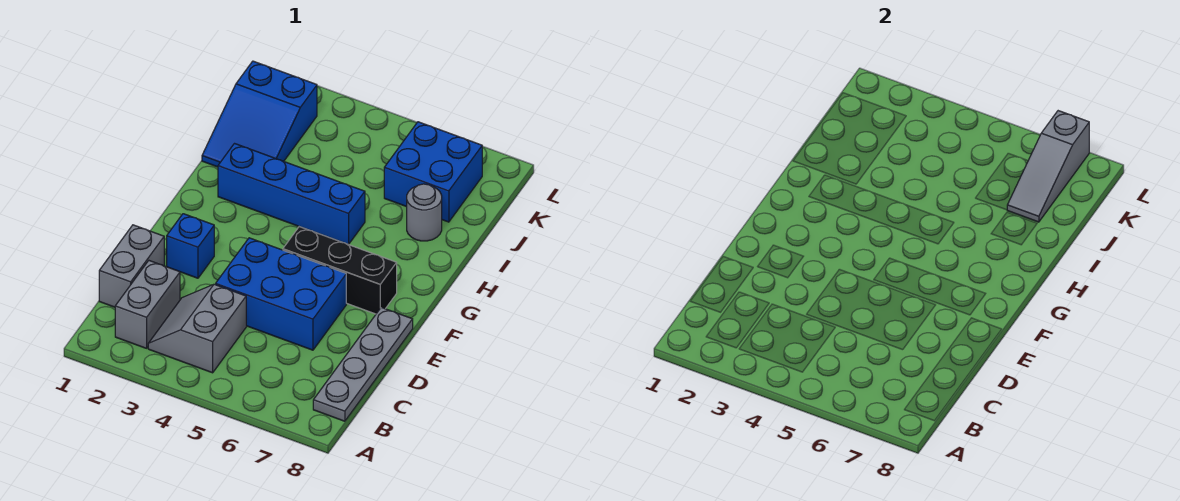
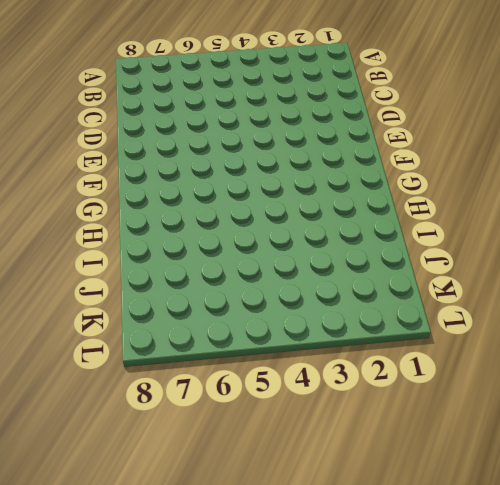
none -> grey brick B2:C2 level 1
none -> grey slope B3:C4 level 1 top 4
none -> grey plate B8:E8 level 1

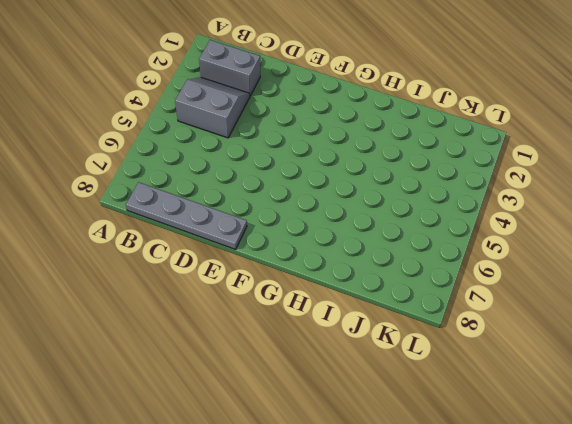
none -> grey brick C1:D1 level 1
none -> blue brick D4:E6 level 1
none -> blue brick E2 level 1

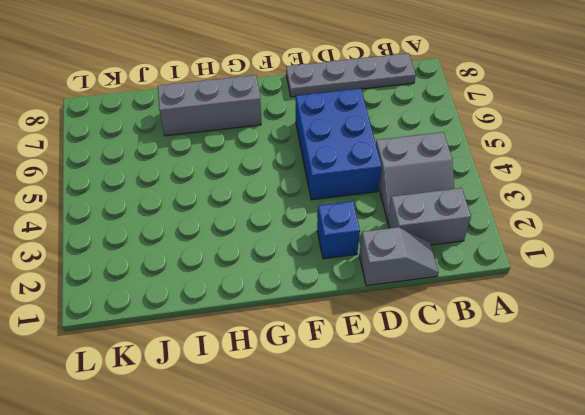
grey slope C1:D1 level 1 top D -> grey brick C1:D1 level 1
grey brick G7:I7 level 1 -> grey round brick I7 level 1
none -> black brick F5:F7 level 1
none -> blue brick H2:H5 level 1
none -> blue slope I1:K2 level 1 top K

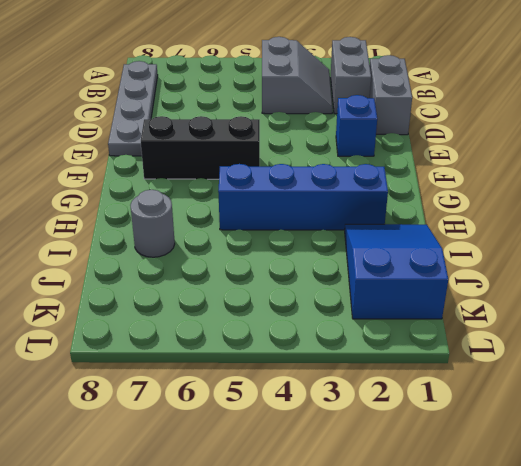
none -> blue brick D4:E6 level 1
none -> blue brick J6:K7 level 1
none -> grey slope J7:L7 level 2 top L

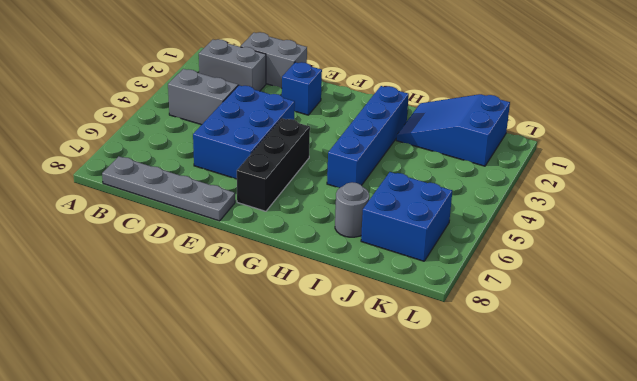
none -> grey slope J7:L7 level 2 top L

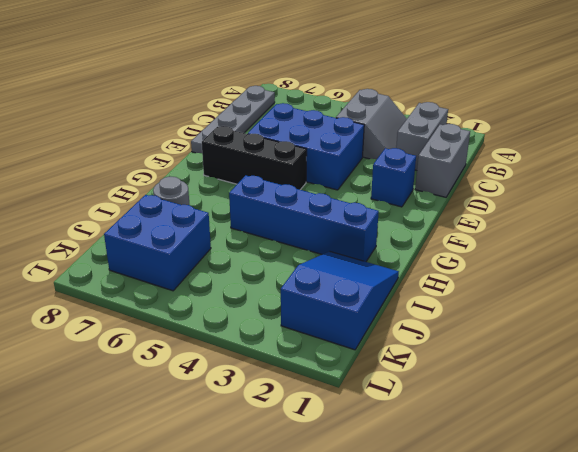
none -> grey slope J7:L7 level 2 top L

